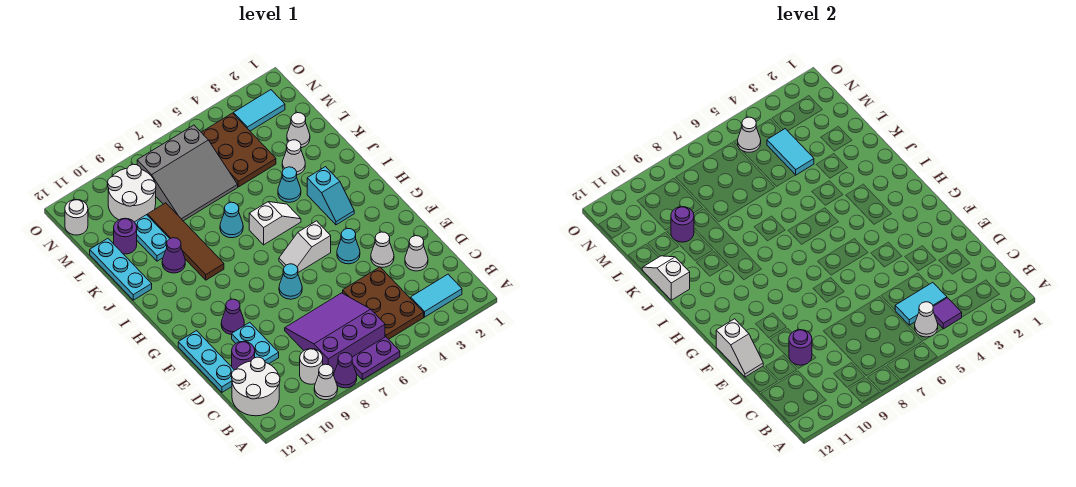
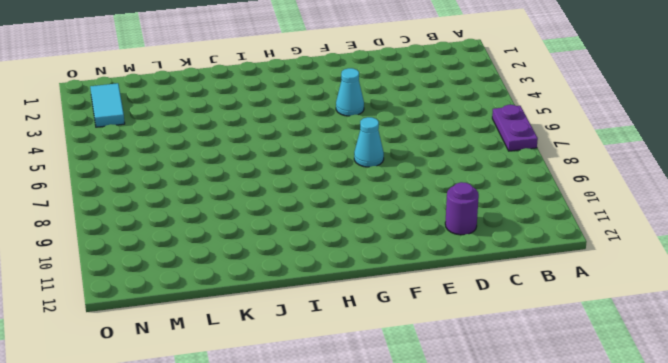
none -> purple cone A8 level 1
none -> white cone A9 level 1
none -> cyan tile B2:B3 level 1
none -> brown plate B4:D5 level 1

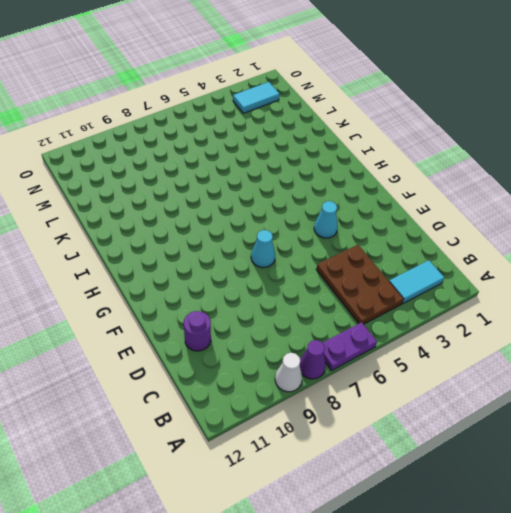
none -> purple slope B6:D8 level 1 top B
none -> white round brick B9 level 1
none -> white round brick B11:C12 level 1
none -> white cone D2 level 1

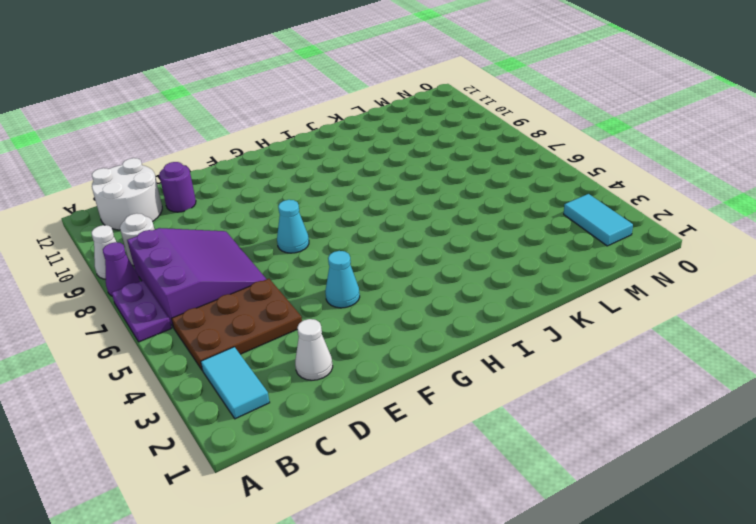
none -> cyan plate D10:E10 level 1
none -> cyan plate D12:F12 level 1
none -> white cone E3 level 1
none -> purple cone F10 level 1

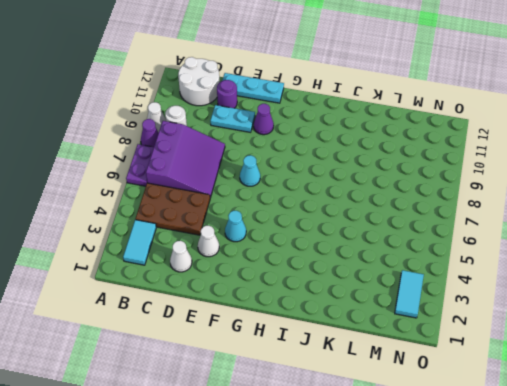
none -> white slope G5:G6 level 1 top 5
none -> cyan slope H3:I3 level 1 top I
none -> white slope I5:I6 level 1 top 6
none -> brown tile I9:L9 level 1

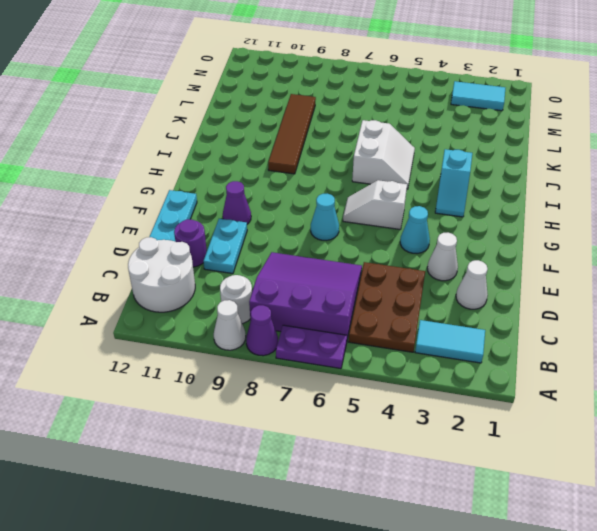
white slope I5:J6 level 1 top 6 -> white slope I5:I6 level 1 top 6
none -> cyan cone J4 level 1
none -> cyan cone J7 level 1
none -> purple cone J10 level 1
none -> cyan plate J12:L12 level 1

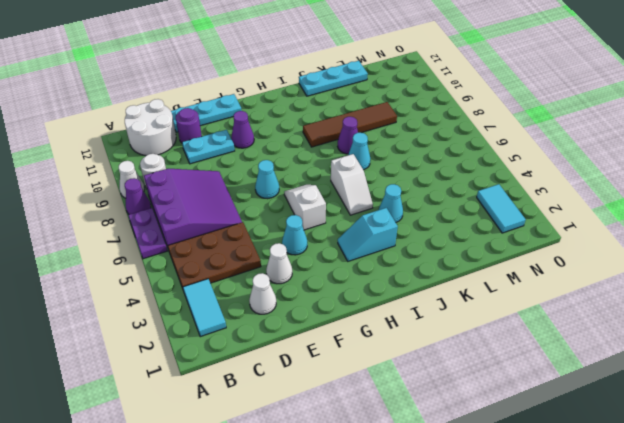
purple cone J8 level 1 -> purple cone J10 level 1
none -> white cone K3 level 1
none -> cyan plate K10:L10 level 1
none -> white cone L2 level 1
none -> brown plate L4:N5 level 1

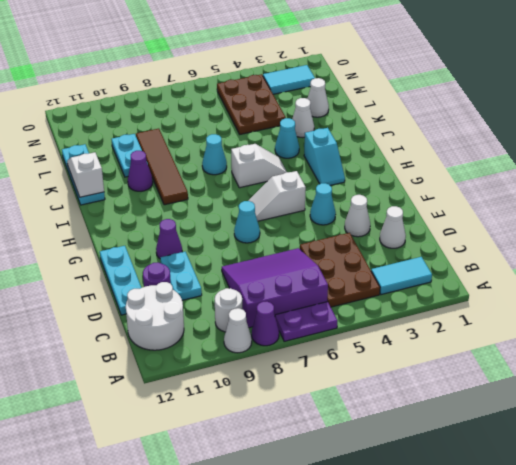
none -> grey slope L6:N8 level 1 top N
none -> purple round brick L11 level 1
none -> white round brick M9:N10 level 1
none -> white round brick N12 level 1

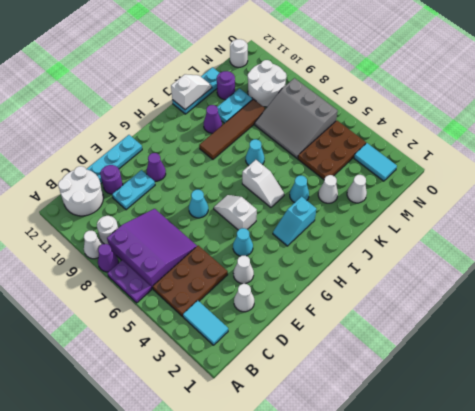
none -> purple tile B4 level 2
none -> white cone B5 level 2
none -> cyan tile C4:C5 level 2
none -> purple round brick D10 level 2

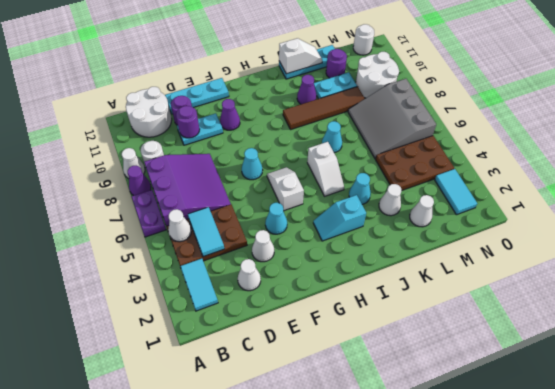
none -> purple tile B4 level 2
none -> white slope E12:F12 level 2 top F
none -> cyan tile L4:M4 level 2
none -> purple round brick L10 level 2

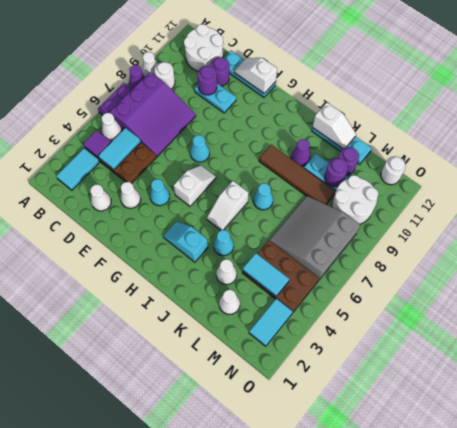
none -> purple cone F10 level 1
none -> white cone N5 level 2

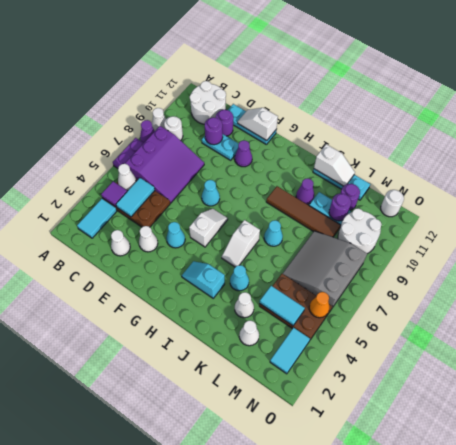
orange cone N5 level 2 -> white cone N5 level 2

